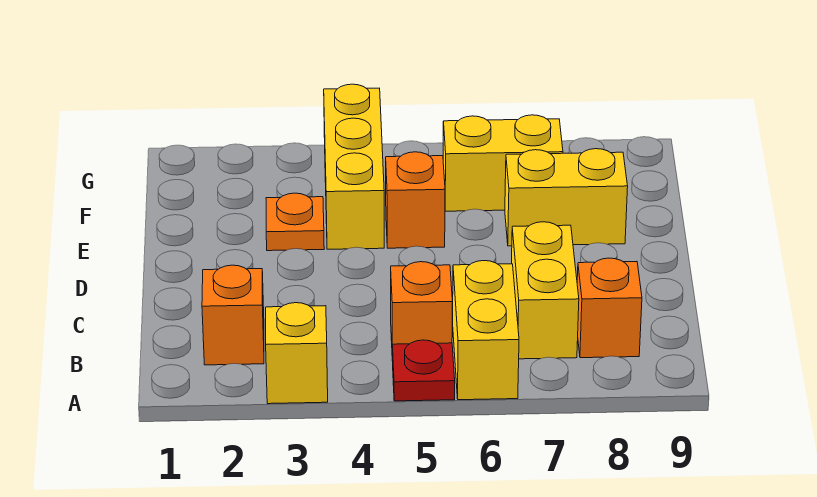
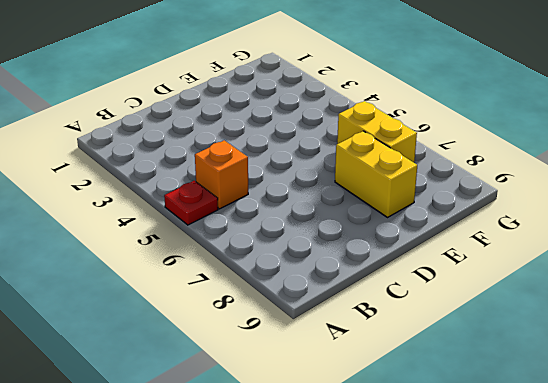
none -> yellow brick A3 level 1
none -> yellow brick A6:B6 level 1
none -> orange brick B2 level 1

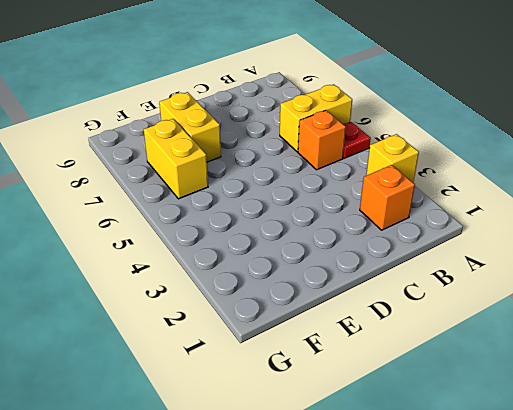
none -> yellow brick B7:C7 level 1
none -> orange brick B8 level 1
none -> orange plate E3 level 1

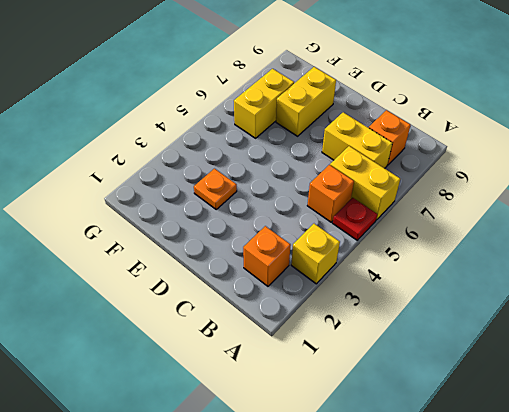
none -> yellow brick E4:G4 level 1
none -> orange brick E5 level 1

